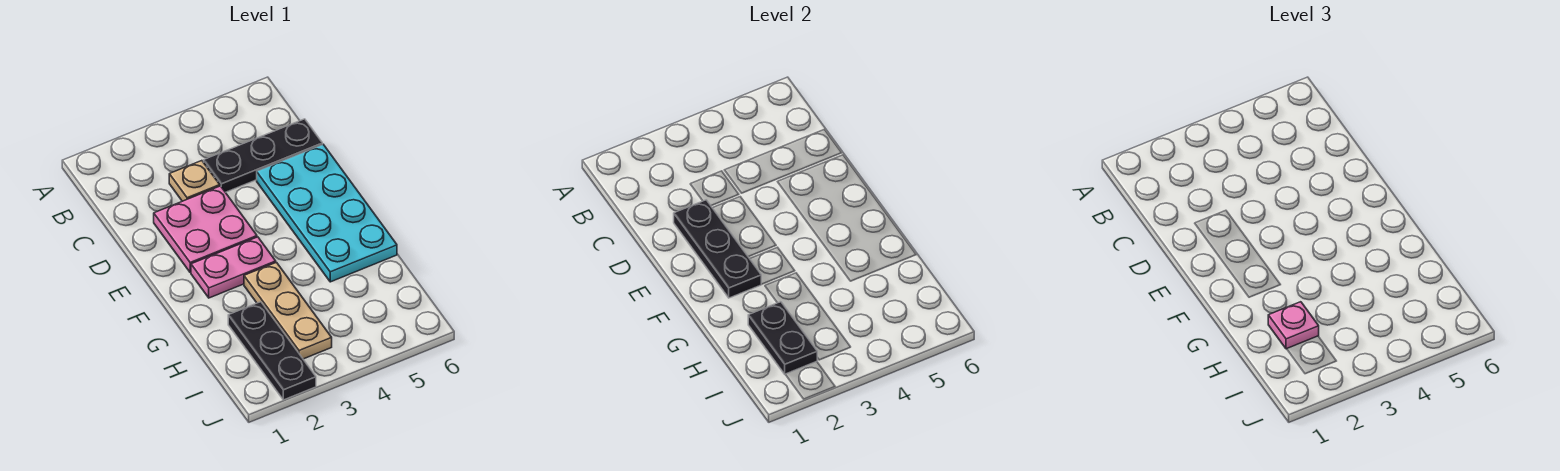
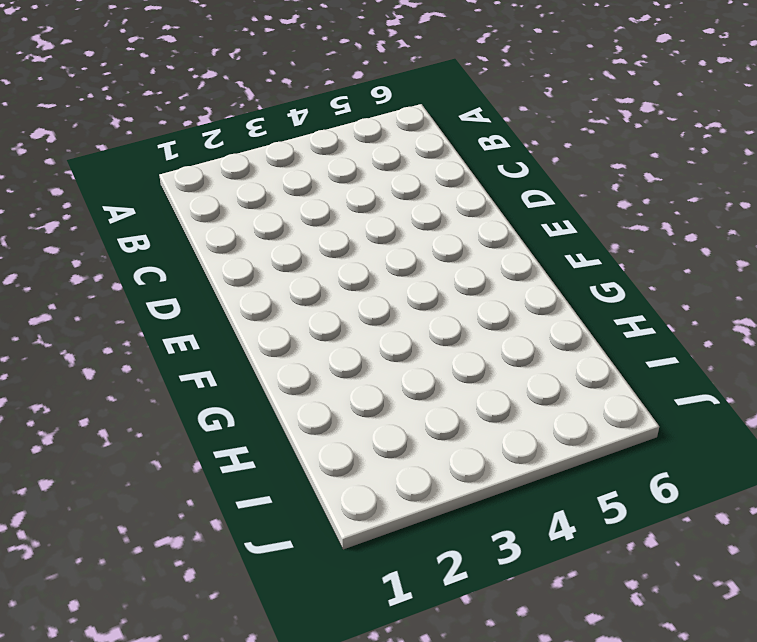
none -> tan plate C3 level 1
none -> black plate C4:C6 level 1

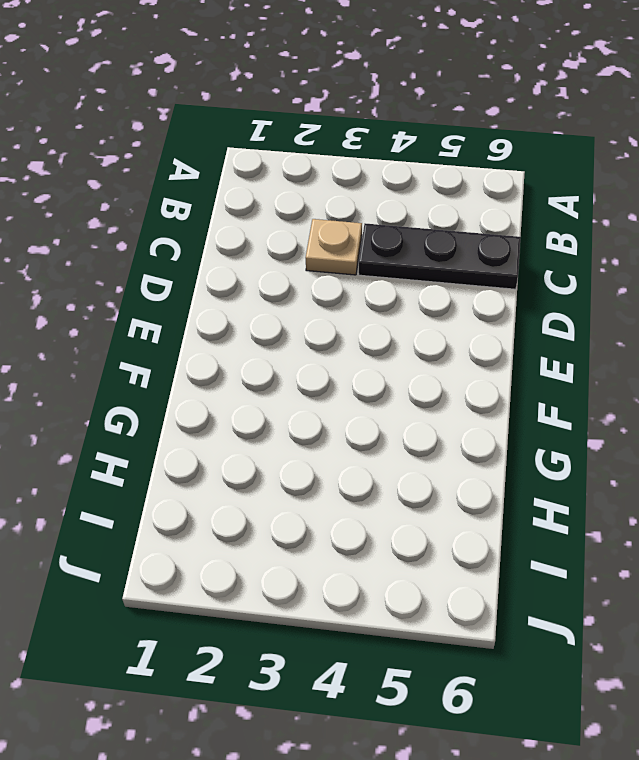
none -> pink plate D2:E3 level 1
none -> cyan plate D5:G6 level 1

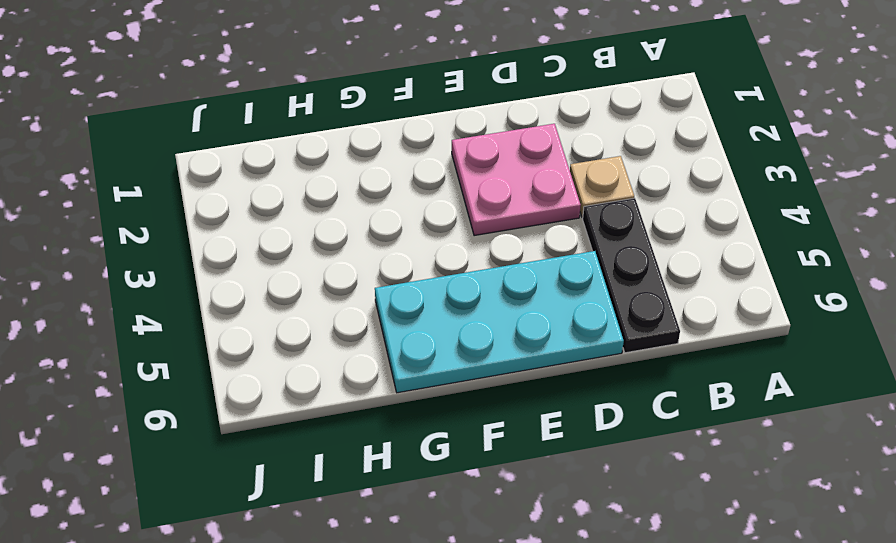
none -> pink plate F2:F3 level 1
none -> tan plate G3:I3 level 1

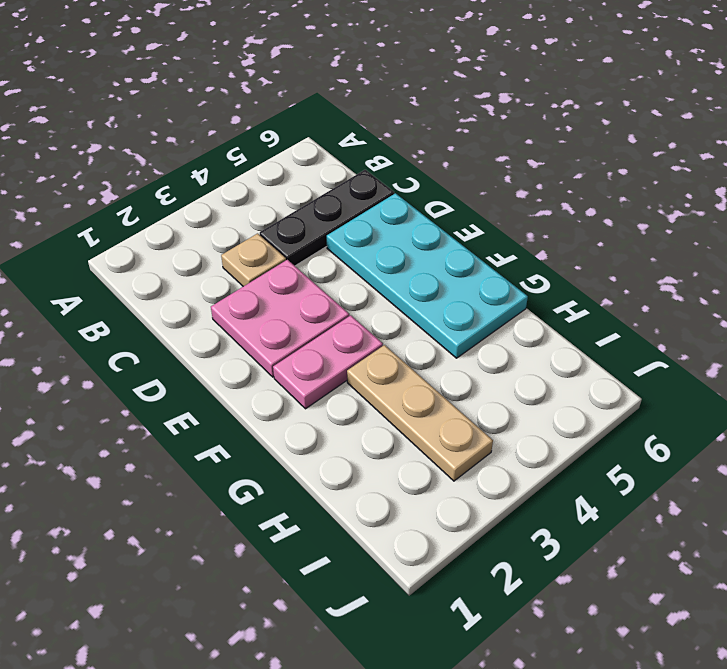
none -> black plate H2:J2 level 1
none -> black plate D2:F2 level 2

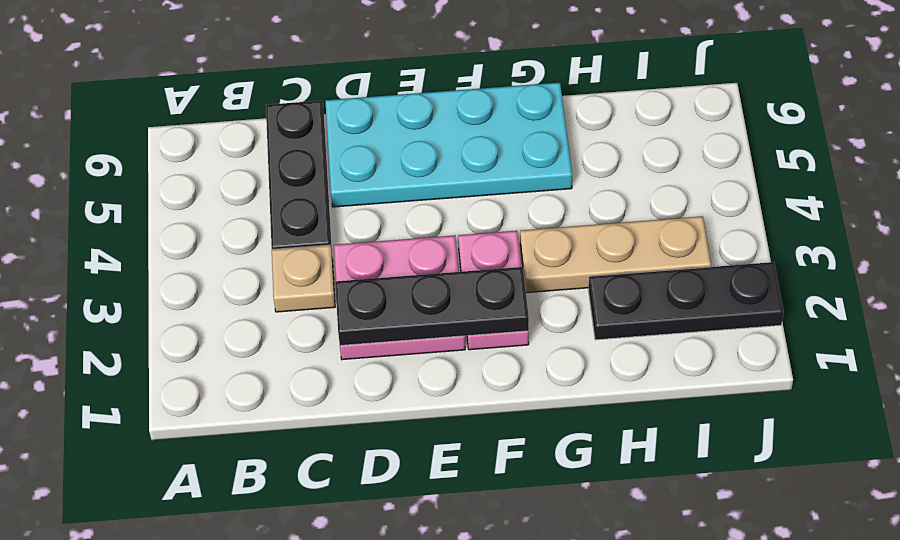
none -> black plate H2:I2 level 2
none -> pink plate H2 level 3

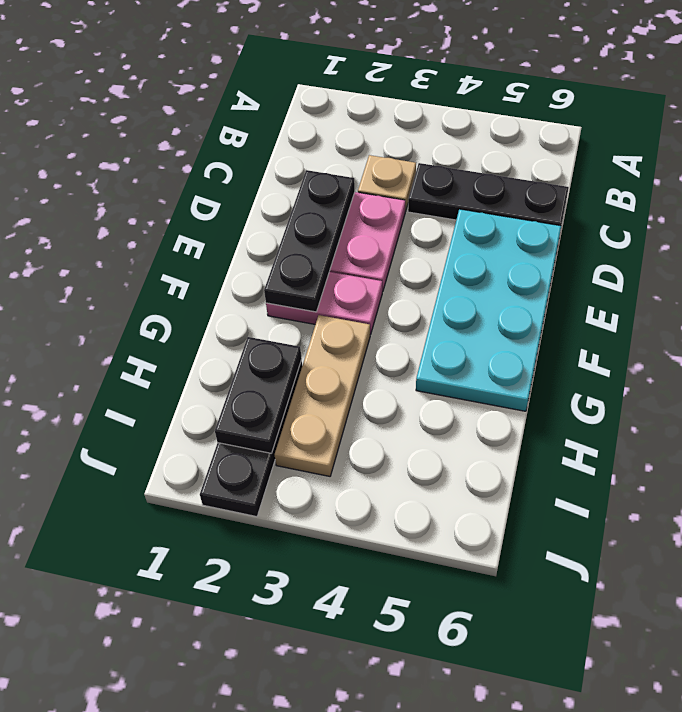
none -> pink plate H2 level 3

